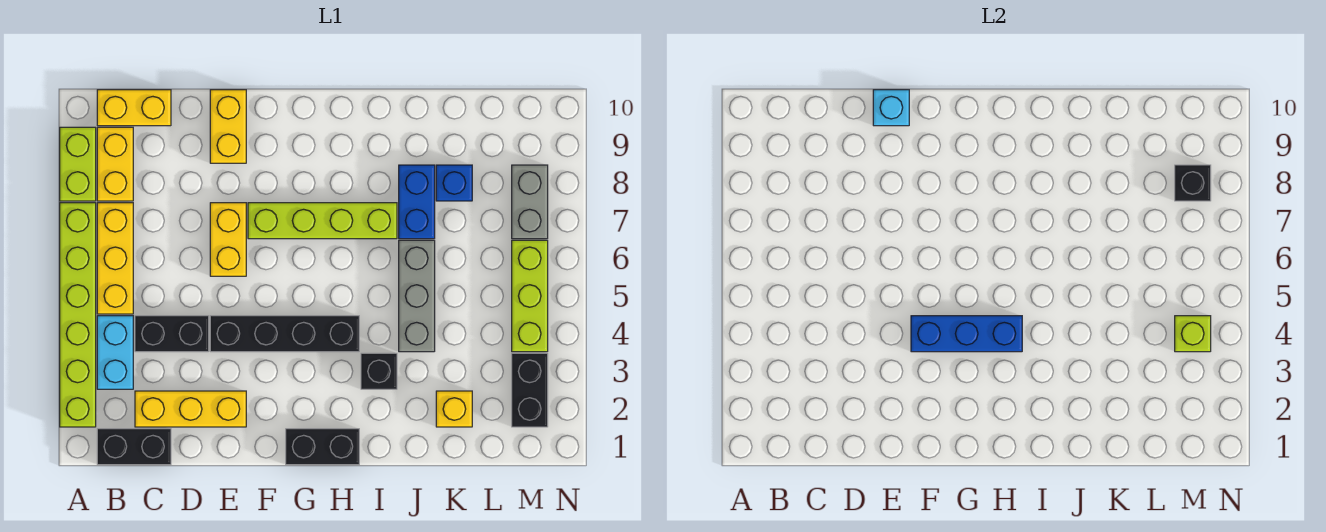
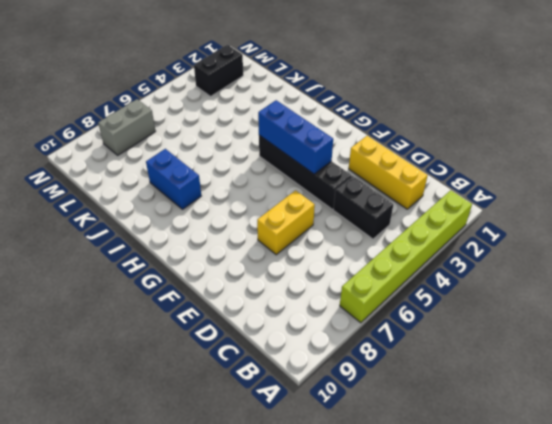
blue brick I8:J8 level 1 -> blue brick J7:J8 level 1
none -> lime brick A8:A9 level 1
none -> black brick B1:C1 level 1
none -> cyan brick B3:B4 level 1

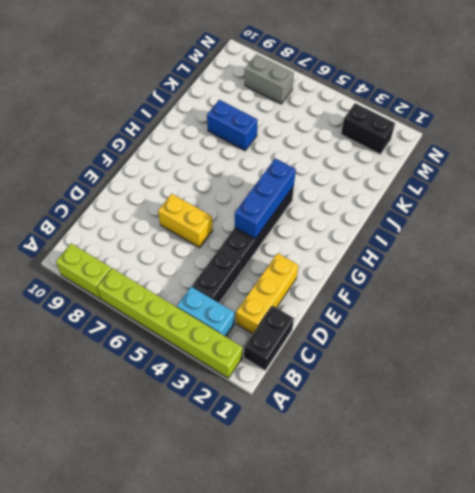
none -> yellow brick B5:B7 level 1
none -> yellow brick B8:B9 level 1
none -> yellow brick B10:C10 level 1

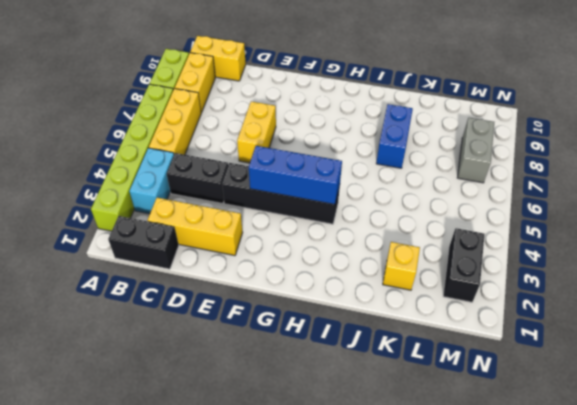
none -> yellow brick E9:E10 level 1
none -> lime brick F7:I7 level 1
none -> black brick G1:H1 level 1

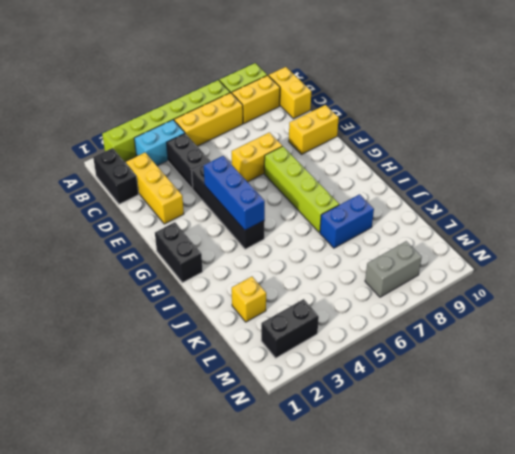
none -> black brick I3 level 1
none -> grey brick J4:J6 level 1
none -> blue brick K8 level 1

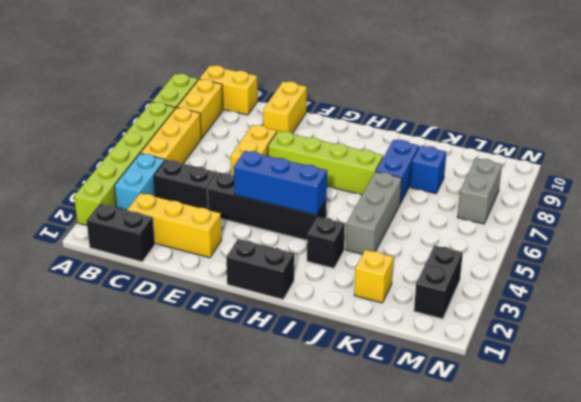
none -> lime brick M4:M6 level 1
none -> cyan brick E10 level 2
none -> lime brick M4 level 2

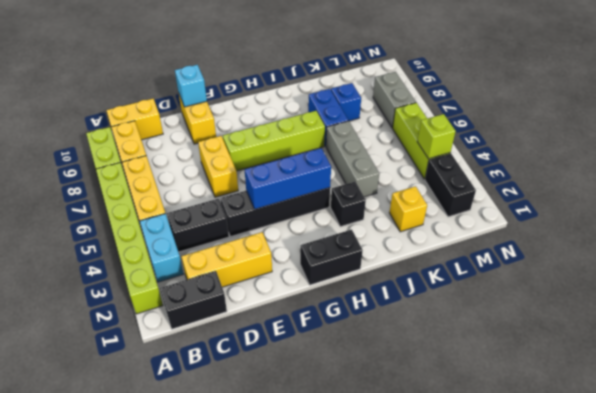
none -> black brick M8 level 2

